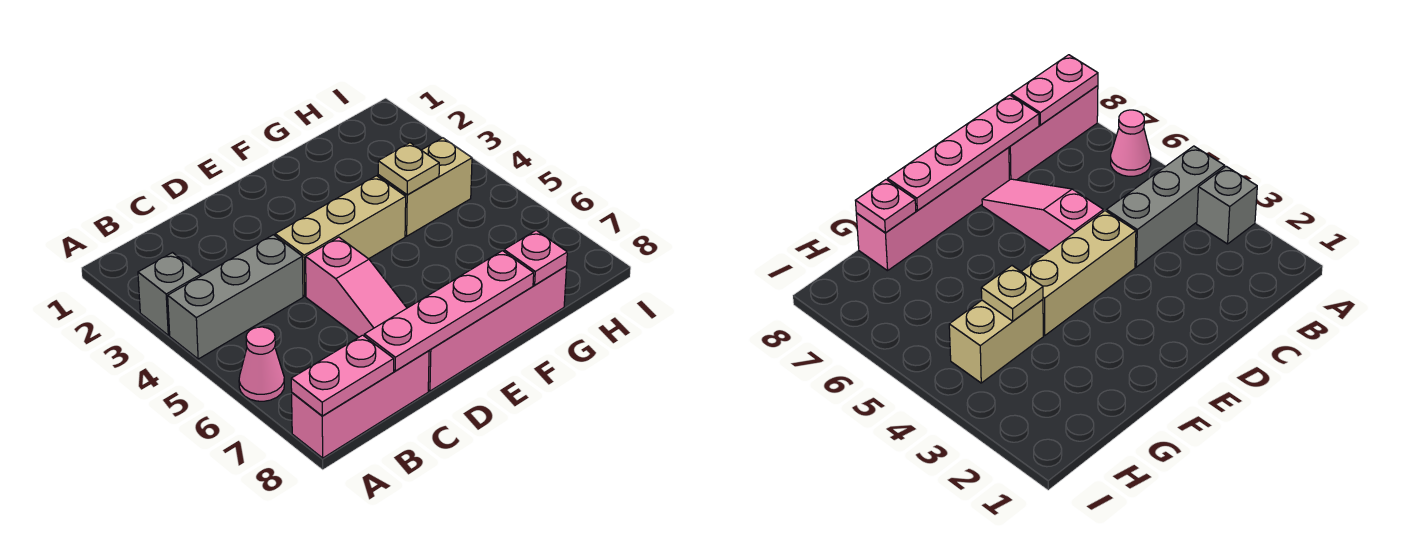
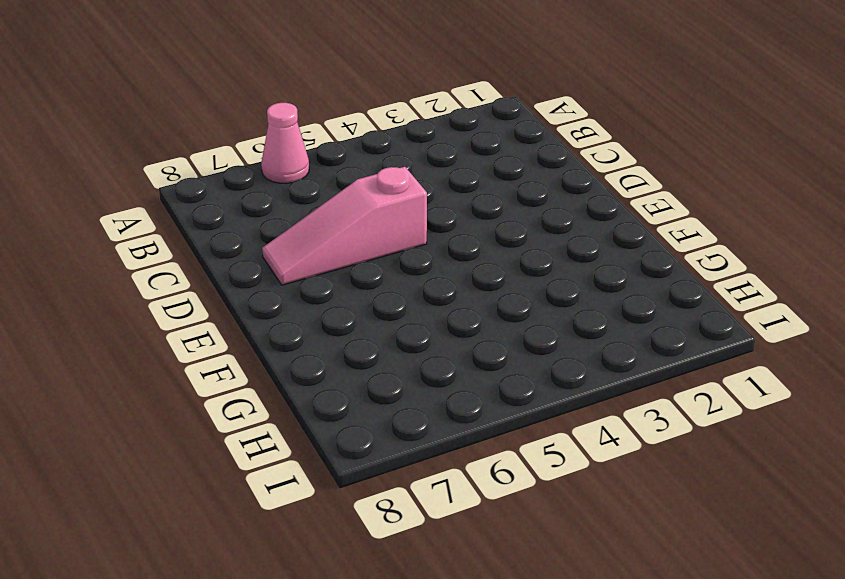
none -> grey brick A3 level 1
none -> grey brick A4:C4 level 1
none -> pink brick A8:C8 level 1

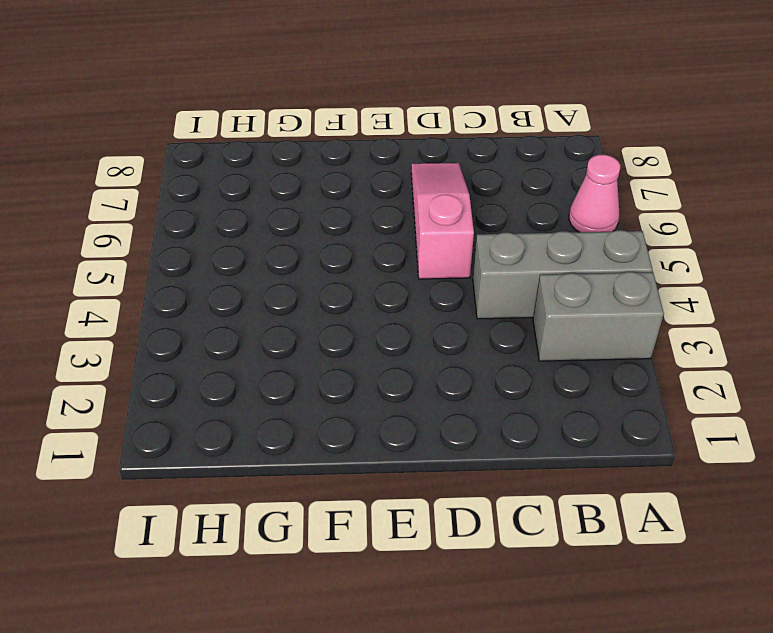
grey brick A3:B3 level 1 -> grey brick A3 level 1
none -> pink brick A8:C8 level 1
none -> tan brick D4:F4 level 1
none -> pink brick D8:G8 level 1

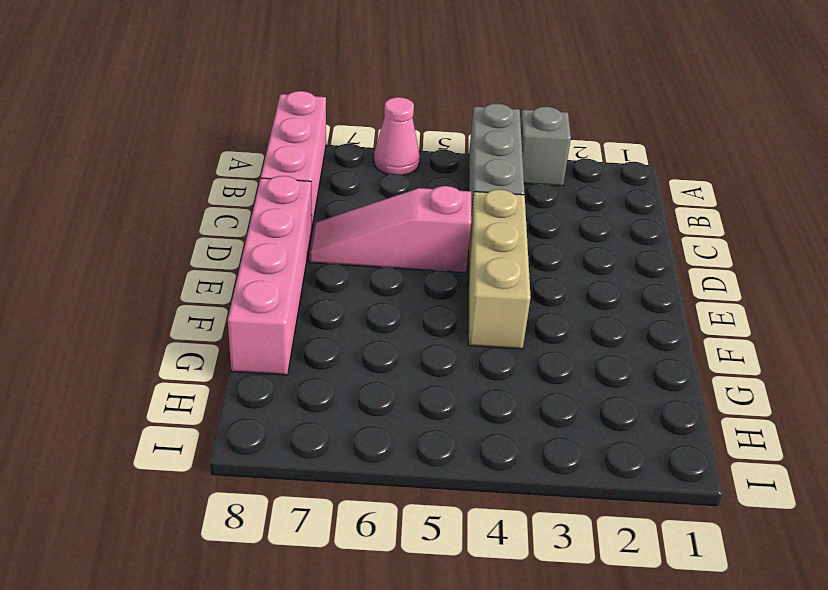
none -> tan brick G4:H4 level 1
none -> pink plate A8:B8 level 2
none -> pink plate C8:F8 level 2

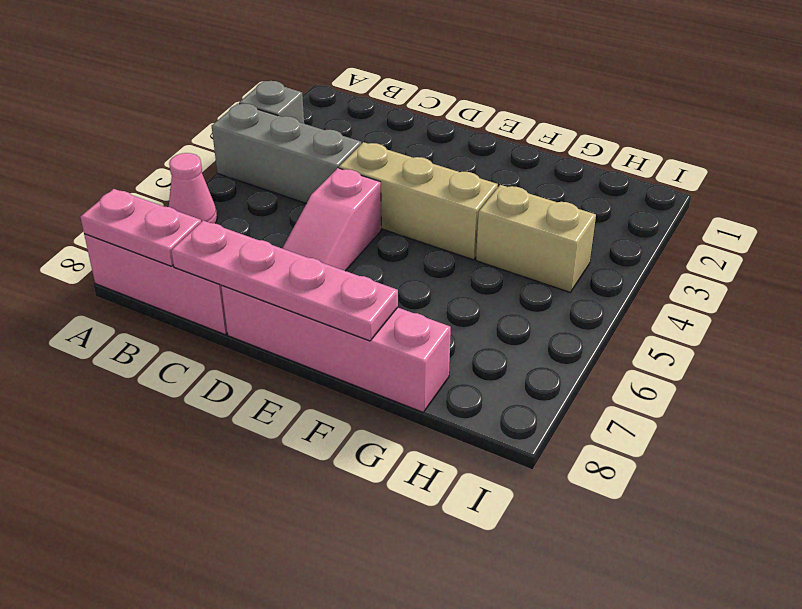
none -> tan plate G4 level 2
none -> pink plate G8 level 2

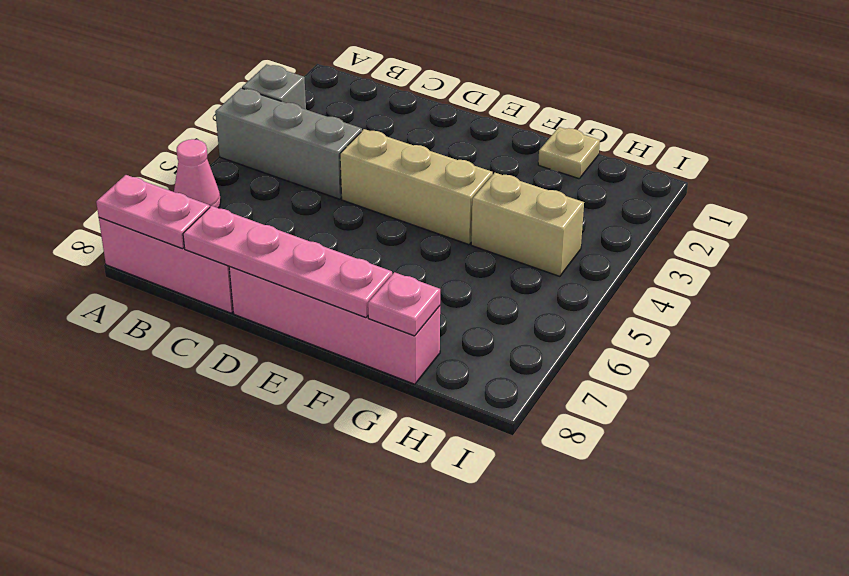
tan plate G1 level 1 -> tan plate G4 level 2
none -> pink slope D5:D7 level 1 top 5

